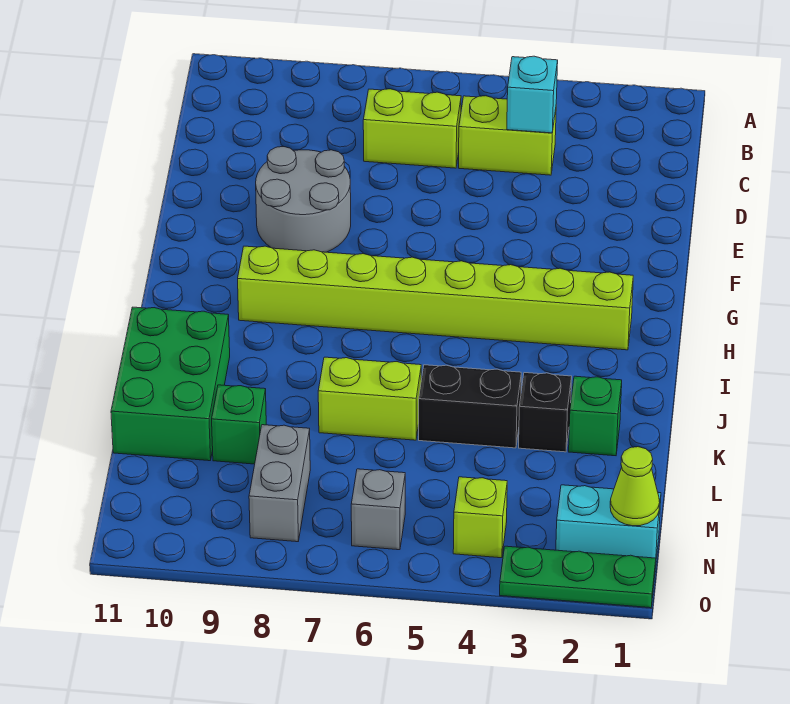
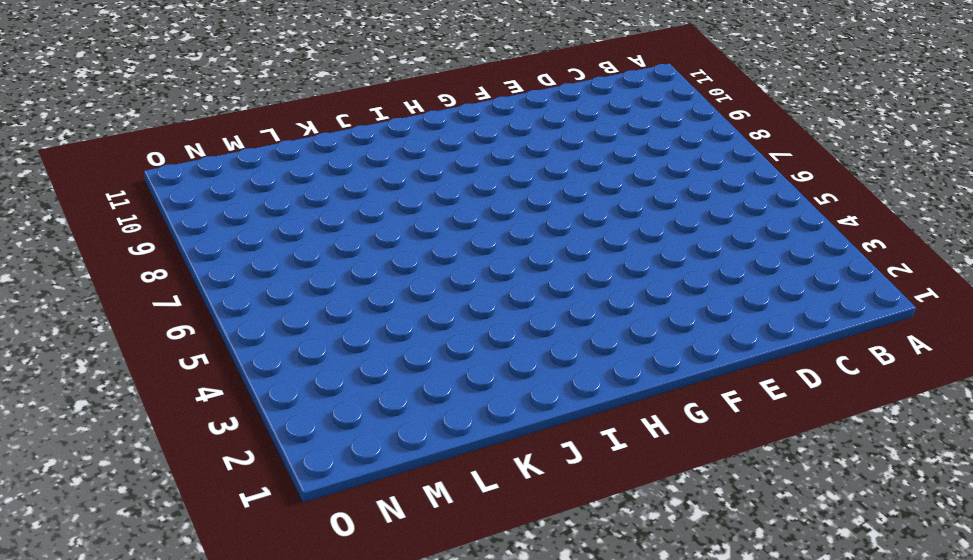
none -> lime brick C4:C5 level 1
none -> lime brick C6:C7 level 1
none -> grey round brick E8:F9 level 1

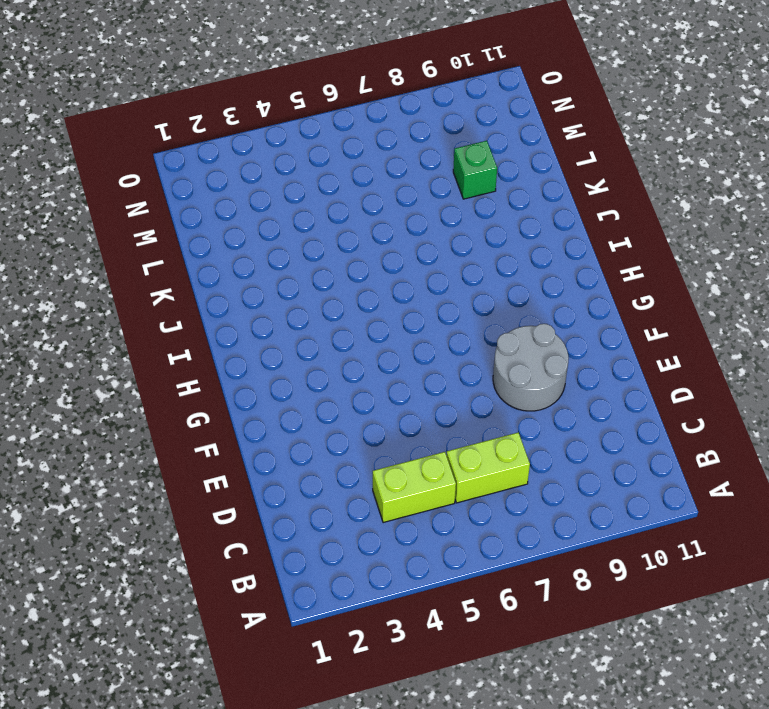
none -> lime brick H2:H9 level 1
none -> green brick J10:L11 level 1
none -> green brick K2 level 1

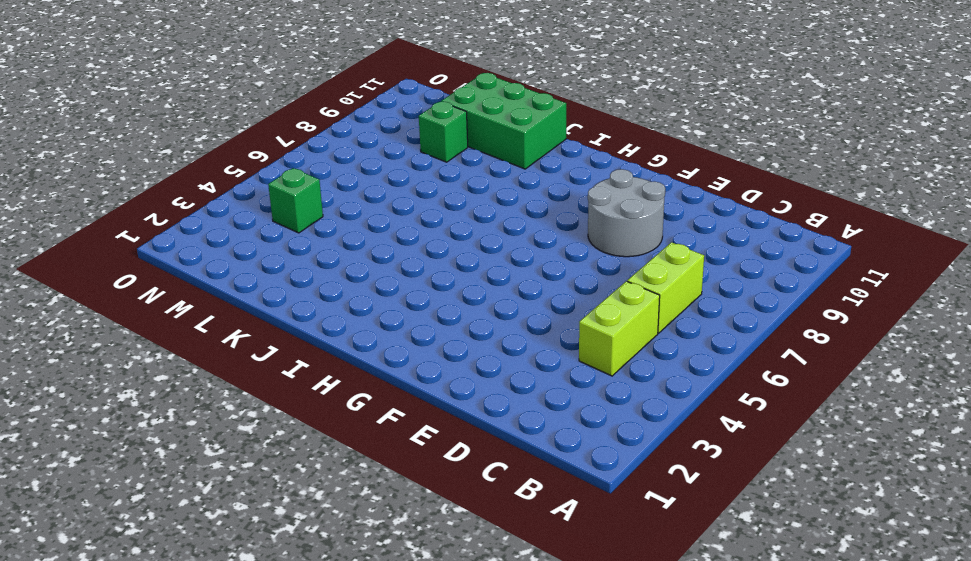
green brick M4 level 1 -> green brick K2 level 1
none -> lime brick H2:H9 level 1
none -> black brick K3 level 1
none -> black brick K4:K5 level 1

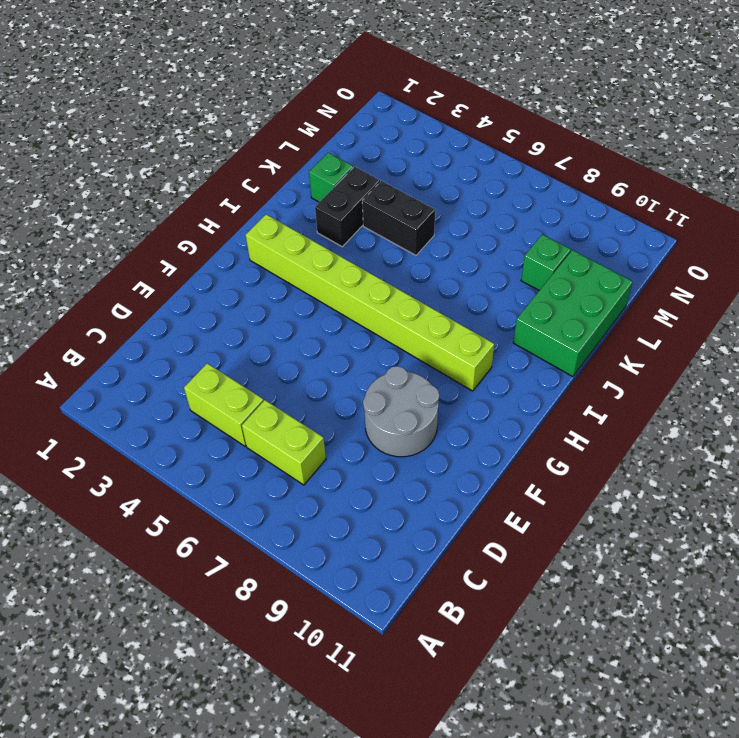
black brick J3:K3 level 1 -> black brick K3 level 1
none -> lime brick K6:K7 level 1
none -> grey brick M8:N8 level 1
none -> cyan brick N1:N2 level 1

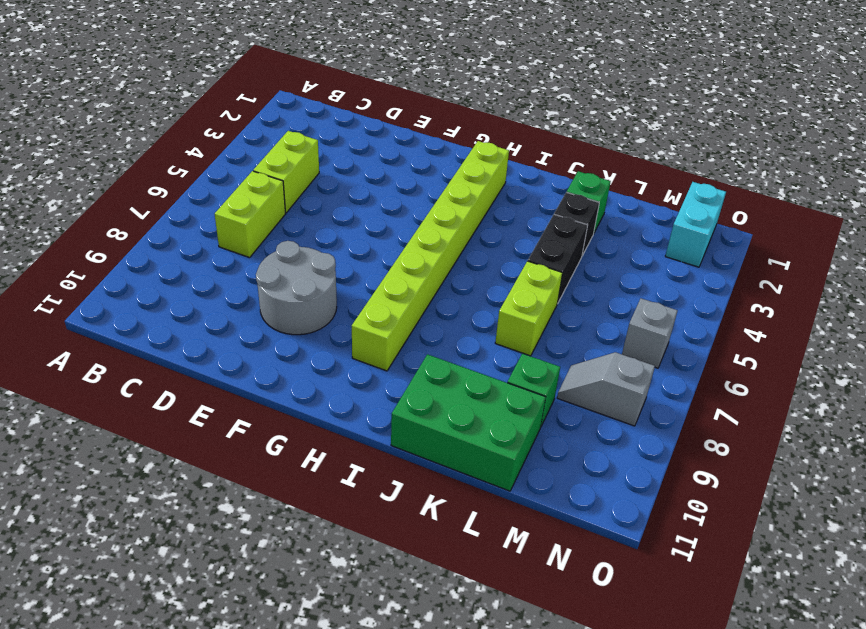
grey slope M8:N8 level 1 top N -> grey brick M8:N8 level 1
none -> lime brick N4 level 1
none -> green plate O1:O3 level 1
none -> cyan brick C4 level 2

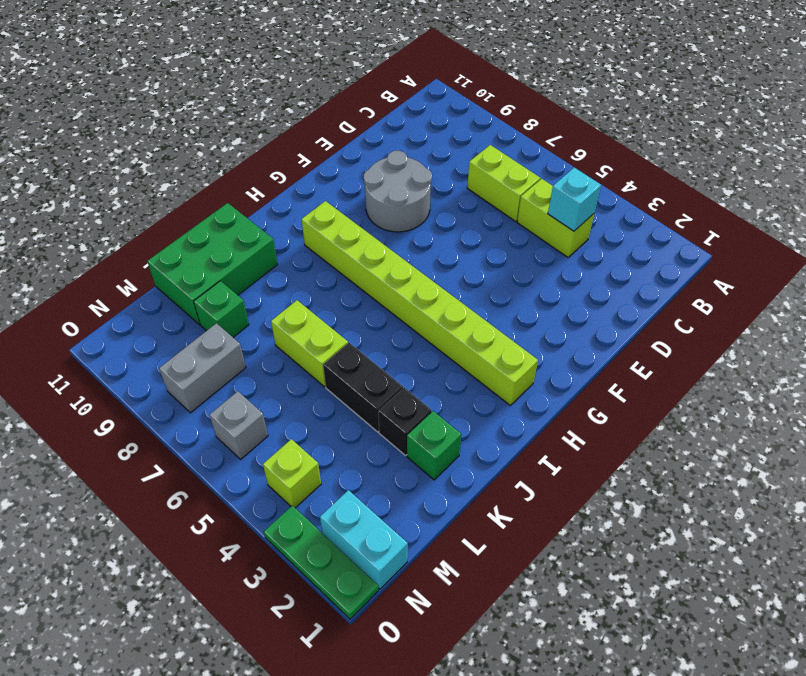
none -> lime cone N1 level 2

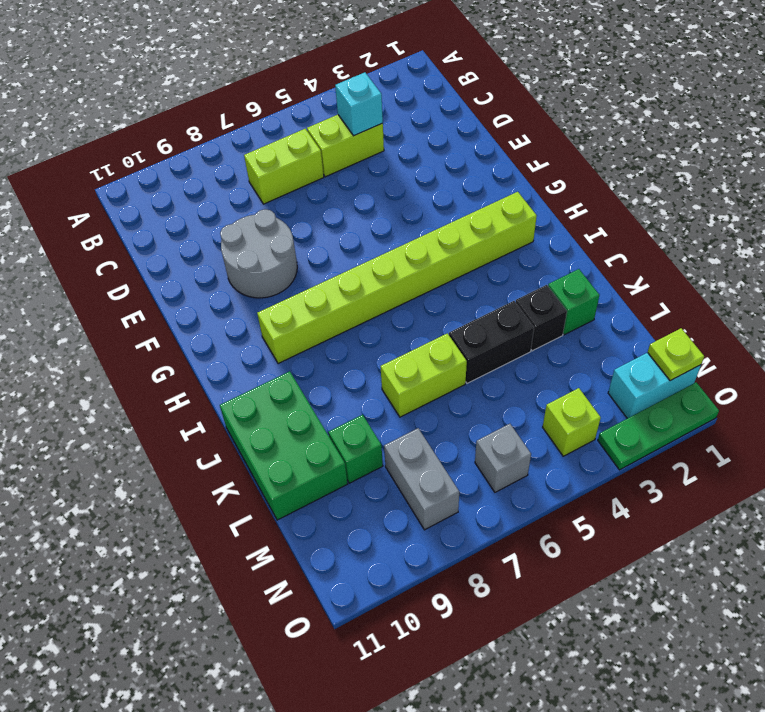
lime plate N1 level 2 -> lime cone N1 level 2

